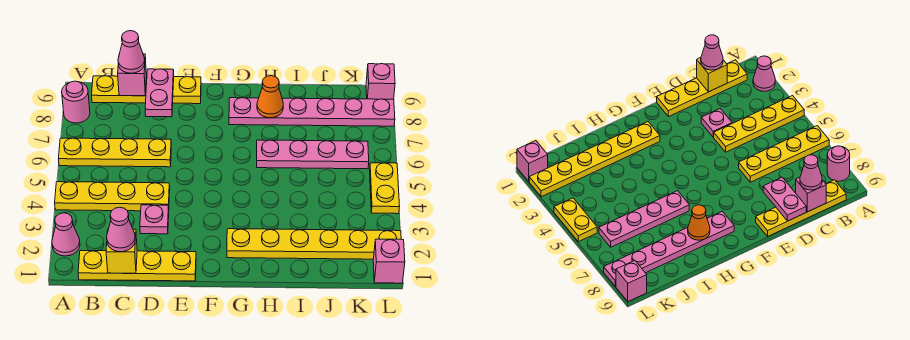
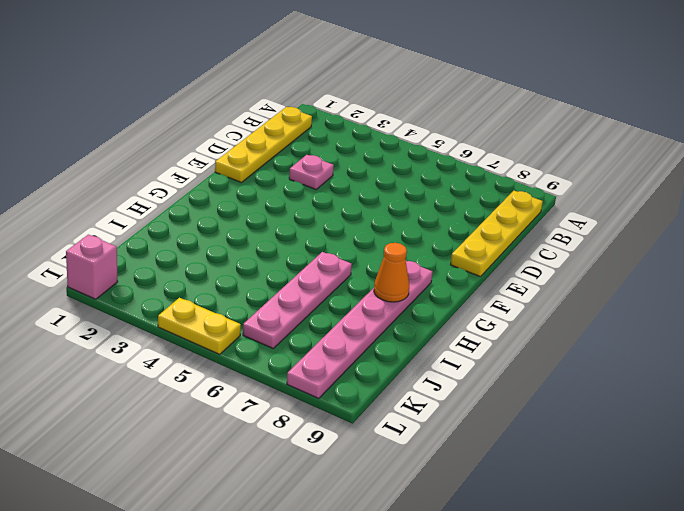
none -> pink cone A2 level 1
none -> yellow plate A4:D4 level 1
none -> yellow plate A6:D6 level 1

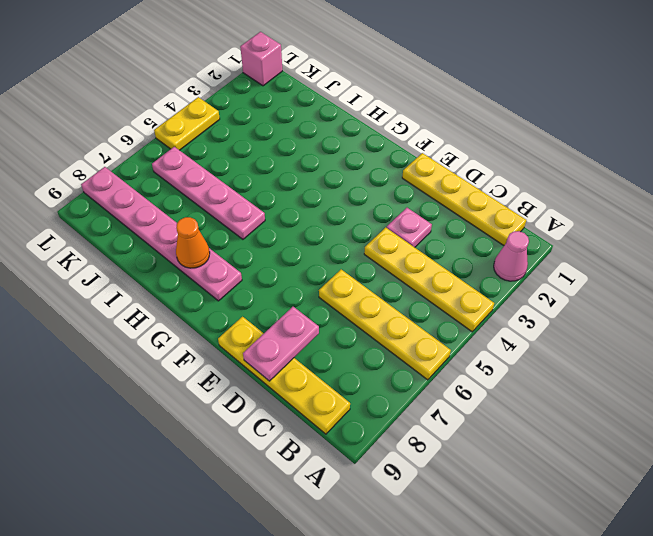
none -> pink round brick A8 level 1
none -> yellow plate G2:L2 level 1
none -> pink brick L9 level 1

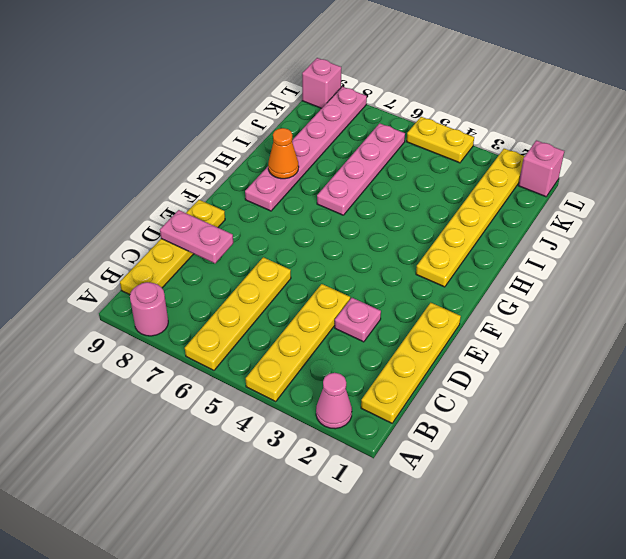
none -> yellow brick C1 level 2
none -> pink brick C9 level 2
none -> pink cone C1 level 3

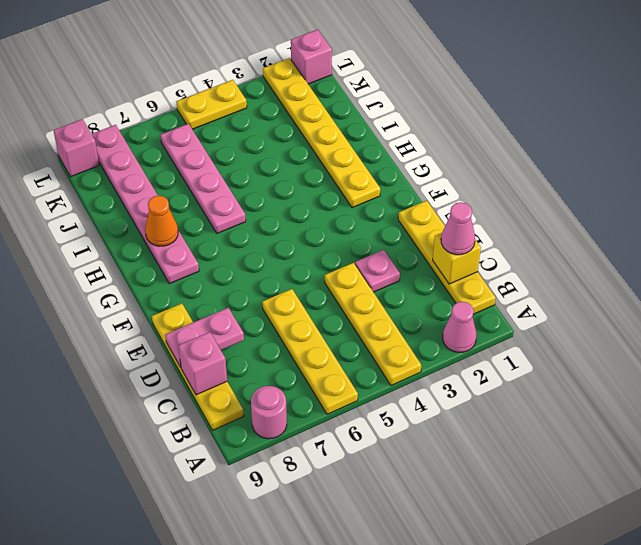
none -> pink cone C9 level 3

